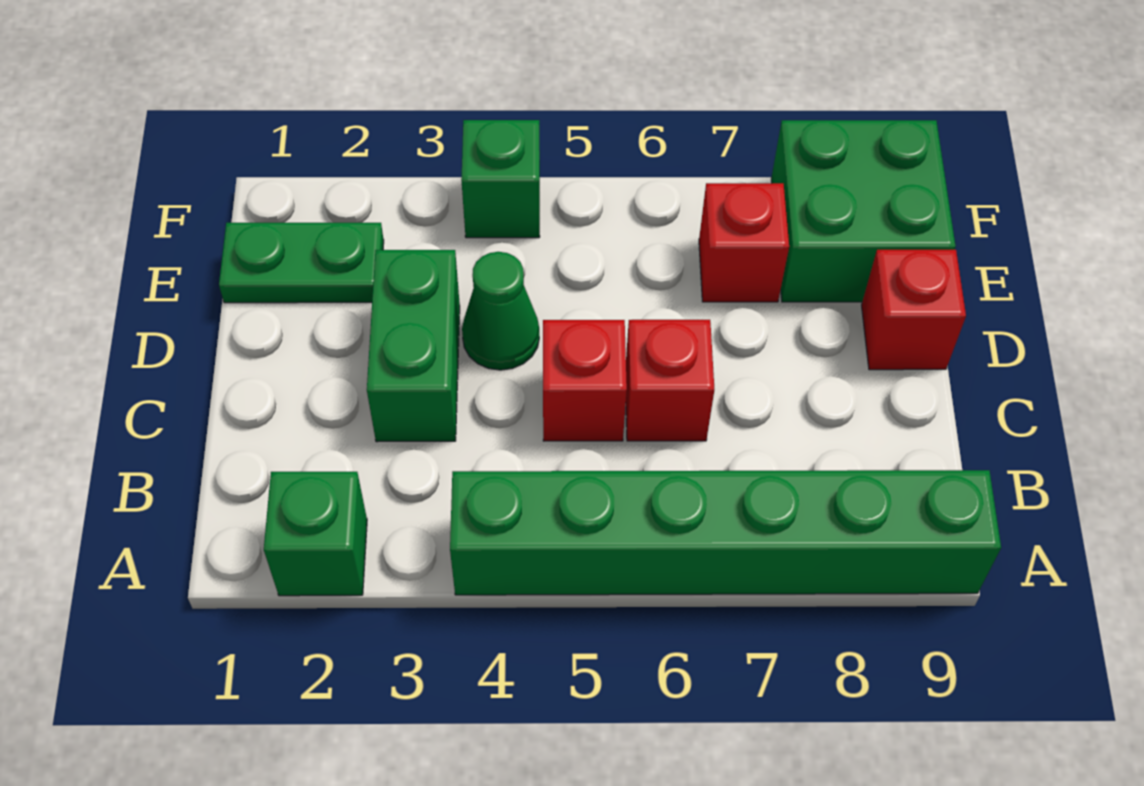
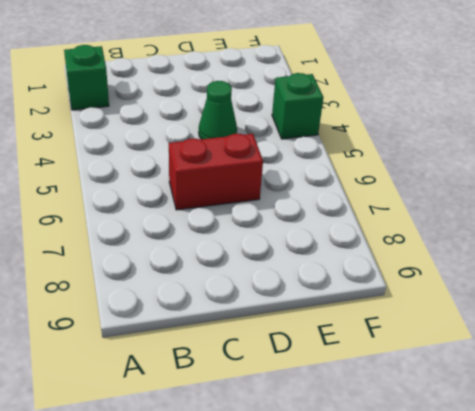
red brick C6:D6 level 1 -> red brick C6 level 1
none -> green brick A4:A9 level 1
none -> green brick C3:D3 level 1

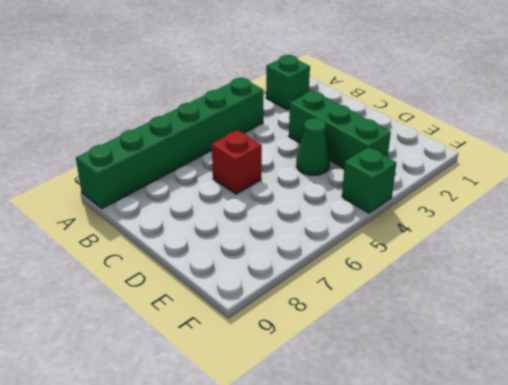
green brick C3:E3 level 1 -> green brick C3:D3 level 1
none -> red brick C5 level 1
none -> red brick D9 level 1

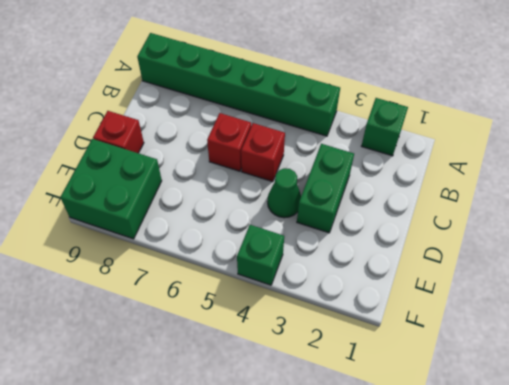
none -> green plate E1:E2 level 1
none -> red brick E7 level 1

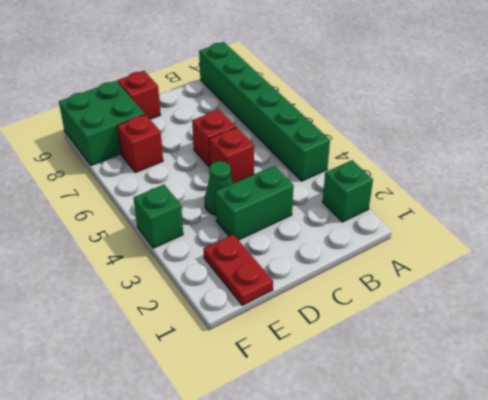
red plate E1:E2 level 1 -> green plate E1:E2 level 1

